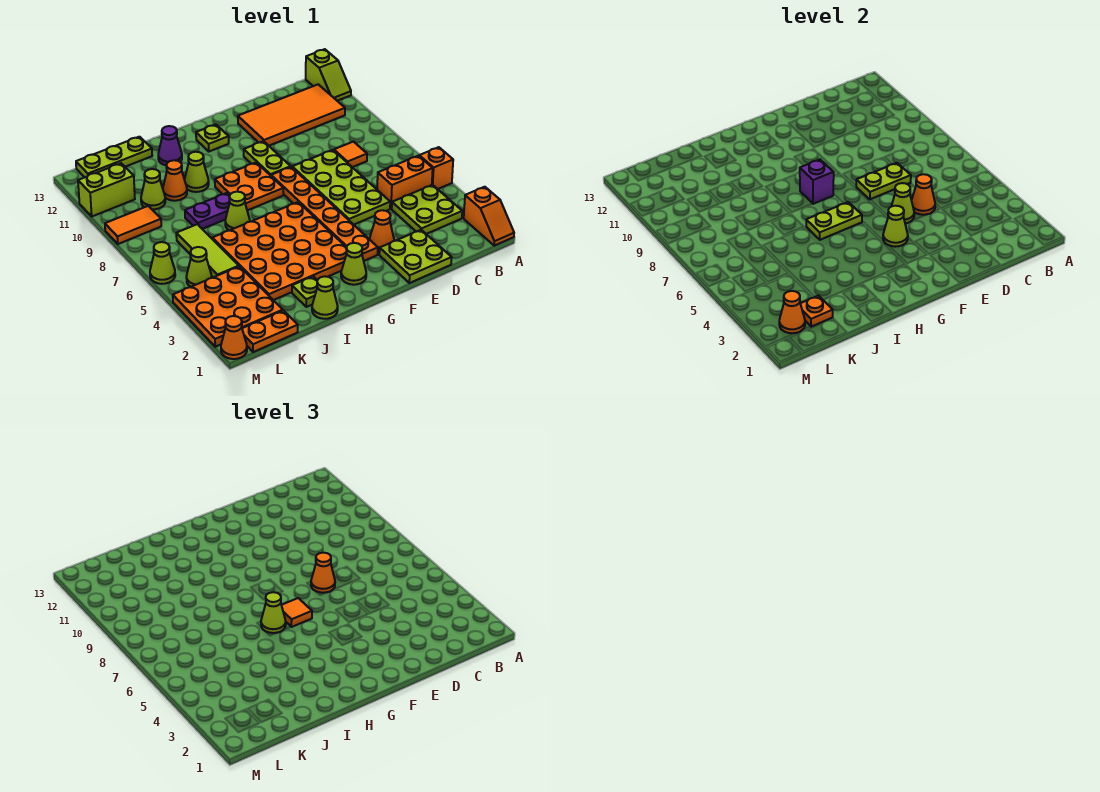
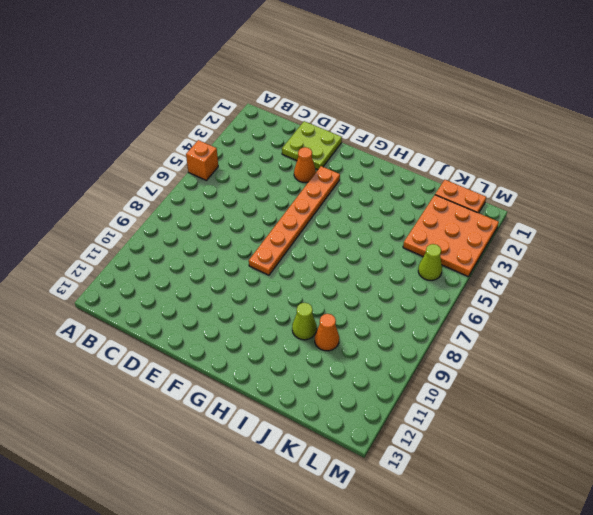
none -> orange slope A1:A2 level 1 top 2
none -> lime slope A12:A13 level 1 top 13
none -> lime plate B3:C4 level 1
none -> orange brick B5:C5 level 1

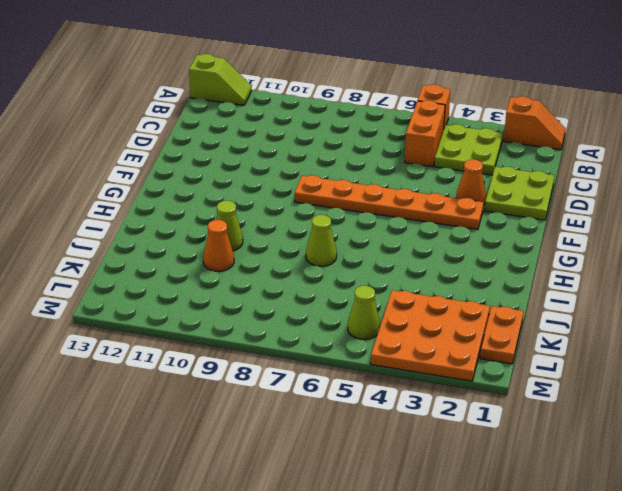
none -> orange tile B11:E12 level 1
none -> orange tile C8 level 1
none -> lime plate D5:E8 level 1
none -> lime plate F9:F10 level 1

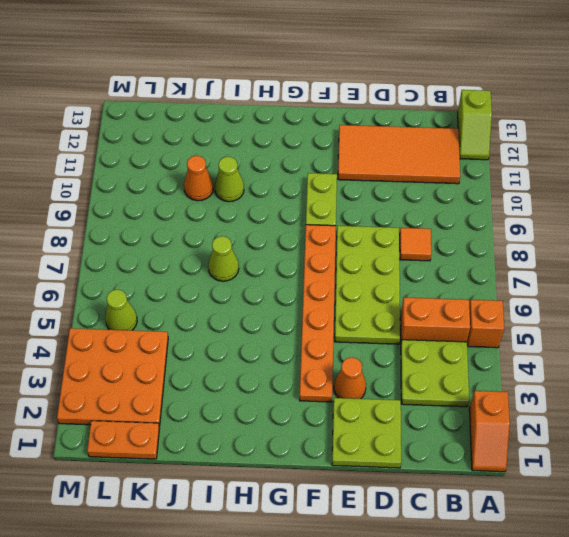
none -> lime cone G2 level 1
none -> orange plate G3:J6 level 1
none -> orange plate G8:H9 level 1
none -> lime plate G12 level 1

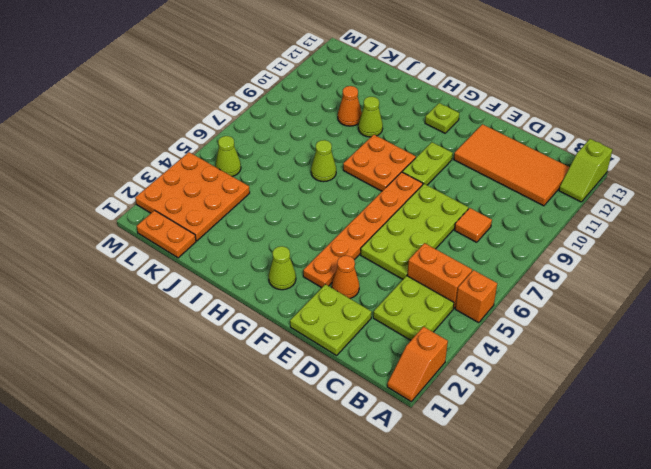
none -> orange plate G3:J6 level 1
none -> lime cone I1 level 1
none -> lime plate I2 level 1
none -> purple plate I8:J8 level 1

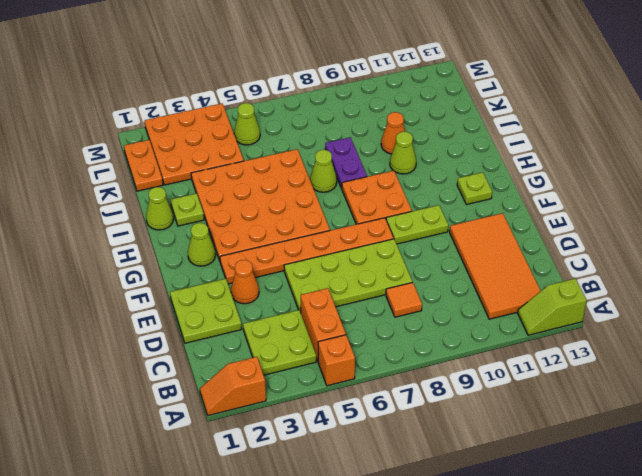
none -> purple cone I12 level 1
none -> lime plate J13:L13 level 1
none -> lime tile K5:K7 level 1
none -> lime cone K10 level 1

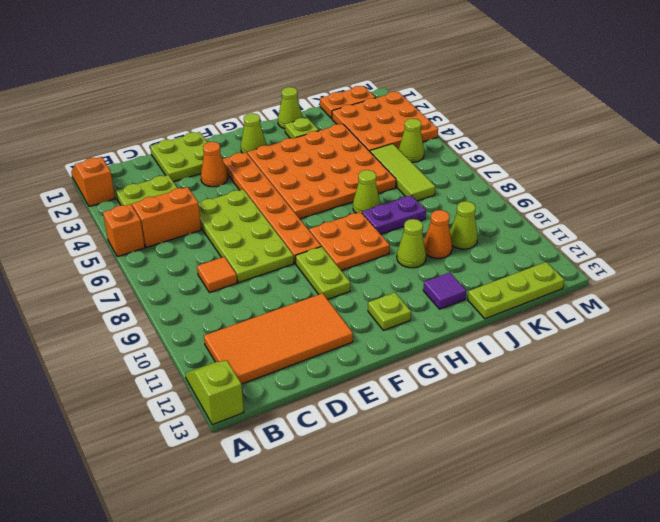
purple tile I12 level 1 -> purple cone I12 level 1
none -> orange tile L9:M9 level 1
none -> lime brick L11:M11 level 1
none -> orange cone M1 level 1
none -> lime cone M6 level 1

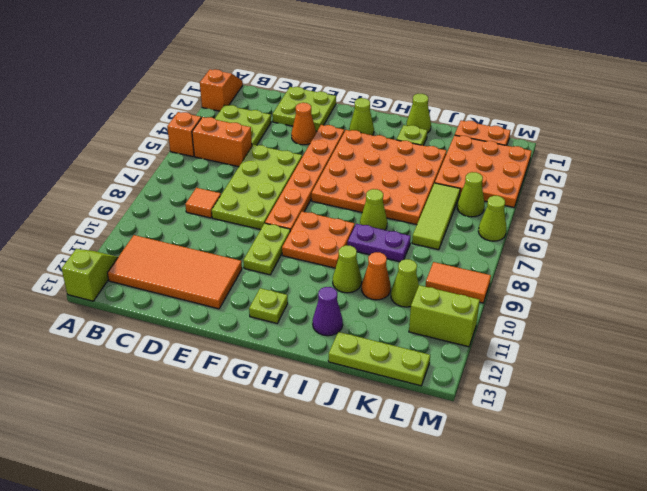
none -> orange cone M1 level 1
none -> orange cone D5 level 2
none -> lime plate D7:E7 level 2
none -> lime cone E5 level 2

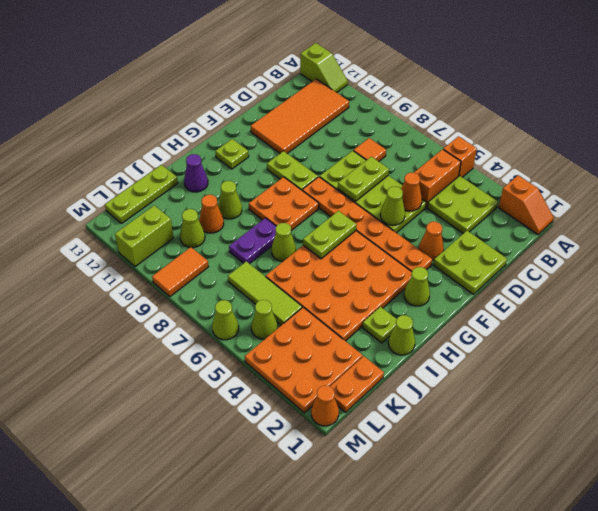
none -> lime cone F4 level 2
none -> purple brick G8 level 2
none -> orange plate K2 level 2
none -> orange cone L2 level 2

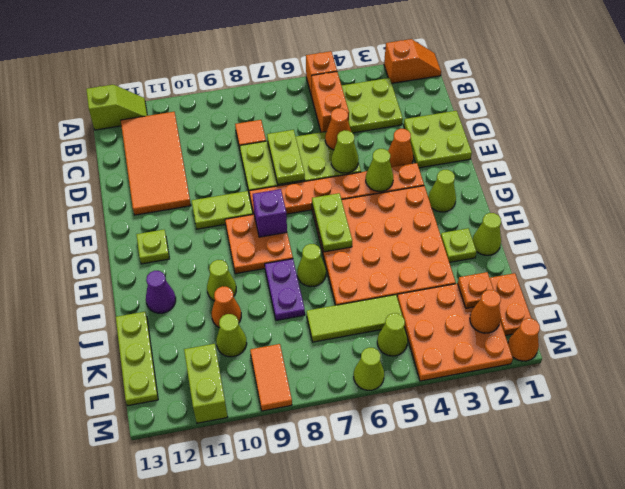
none -> orange cone E7 level 3
none -> orange tile G6 level 3
none -> lime cone H6 level 3

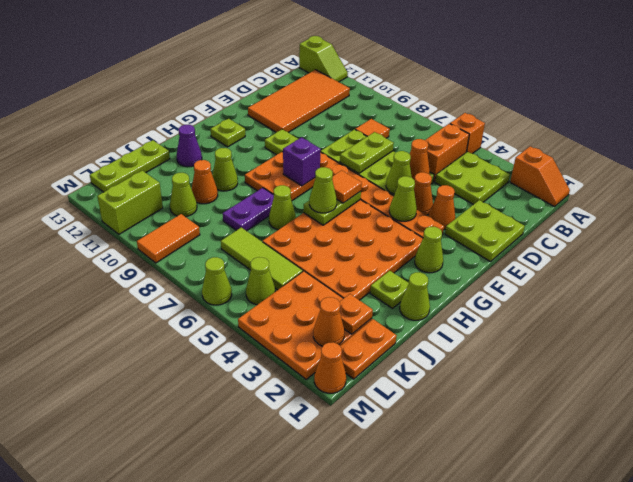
orange cone E4 level 1 -> orange cone E7 level 3

